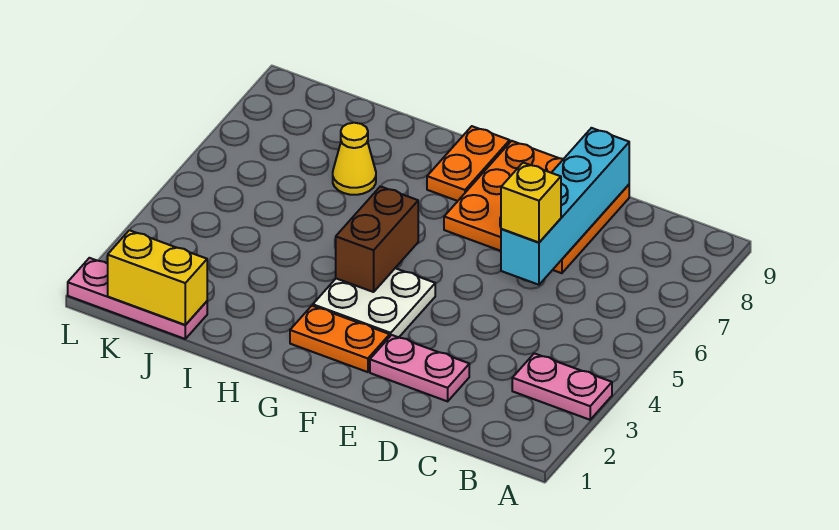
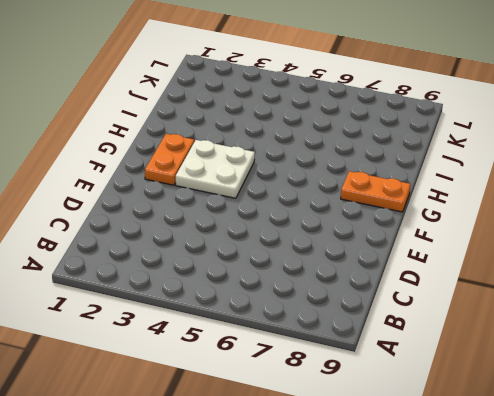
none -> pink plate A3:B3 level 1
none -> pink plate D2:E2 level 1
none -> orange plate D7:F9 level 1

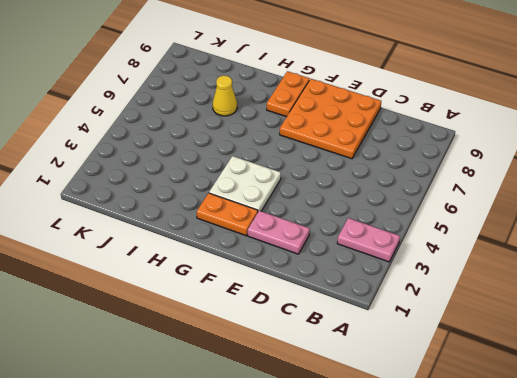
none -> pink plate J1:L1 level 1
none -> cyan brick D6:D9 level 2
none -> brown brick G4:G5 level 2

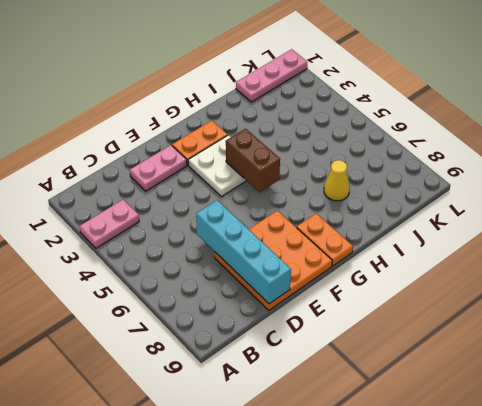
none -> yellow brick J1:K1 level 2
none -> yellow brick D6 level 3

